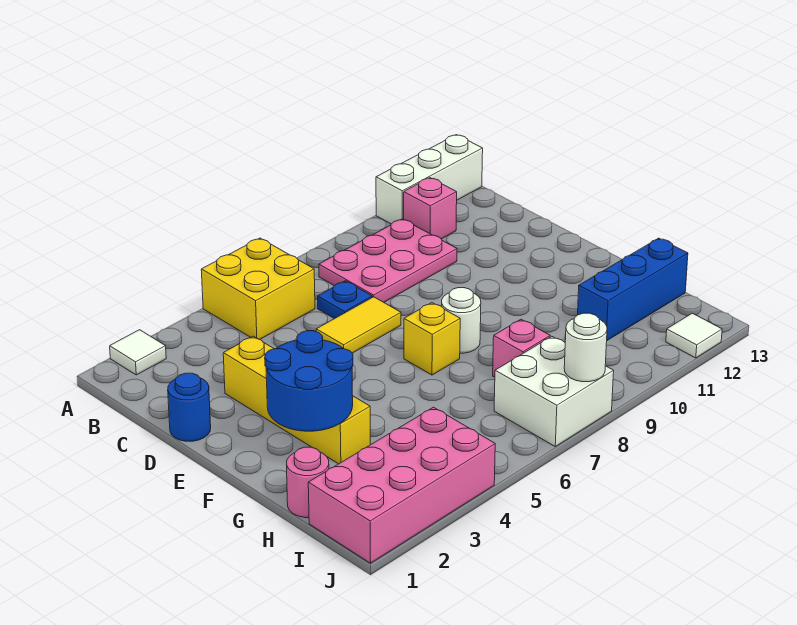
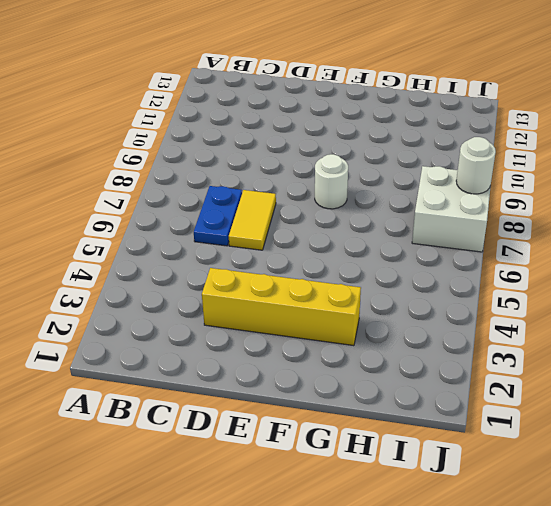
blue plate C6:C7 level 1 -> blue plate C7 level 1
none -> white tile A2 level 1
none -> yellow brick A5:B6 level 1
none -> white brick A11:A13 level 1

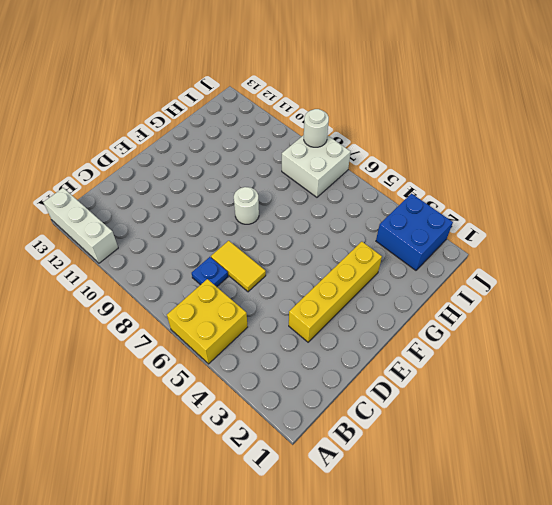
blue brick I2:J3 level 1 -> pink brick I1:J4 level 1
none -> white tile A2 level 1
none -> pink plate B8:C10 level 1
none -> pink brick B11 level 1

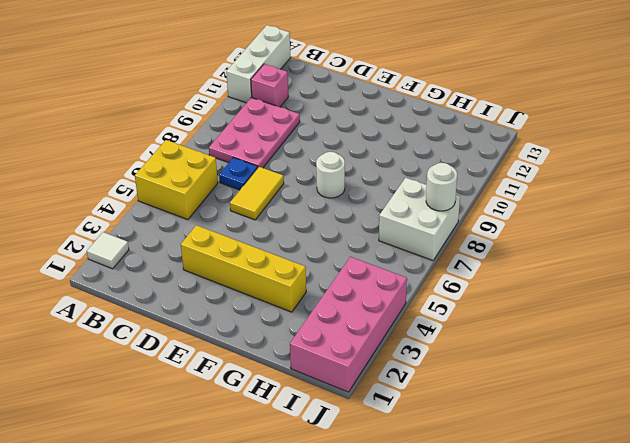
none -> blue round brick D1 level 1
none -> yellow brick F7 level 1
none -> pink round brick H1 level 1

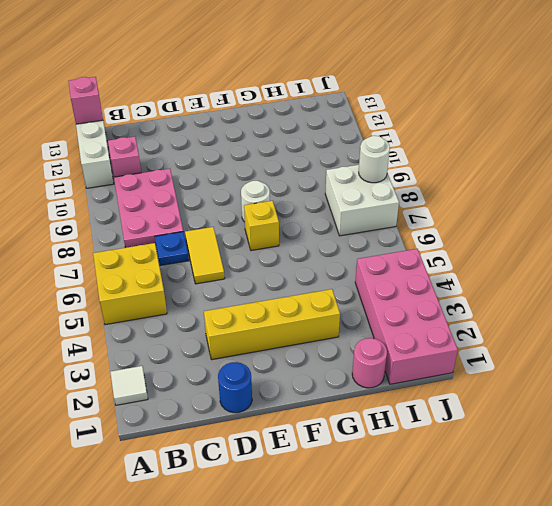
pink brick A13 level 2 -> pink brick H8 level 1
none -> blue brick H11:H13 level 1
none -> white tile J12 level 1
none -> blue round brick F2:G3 level 2

